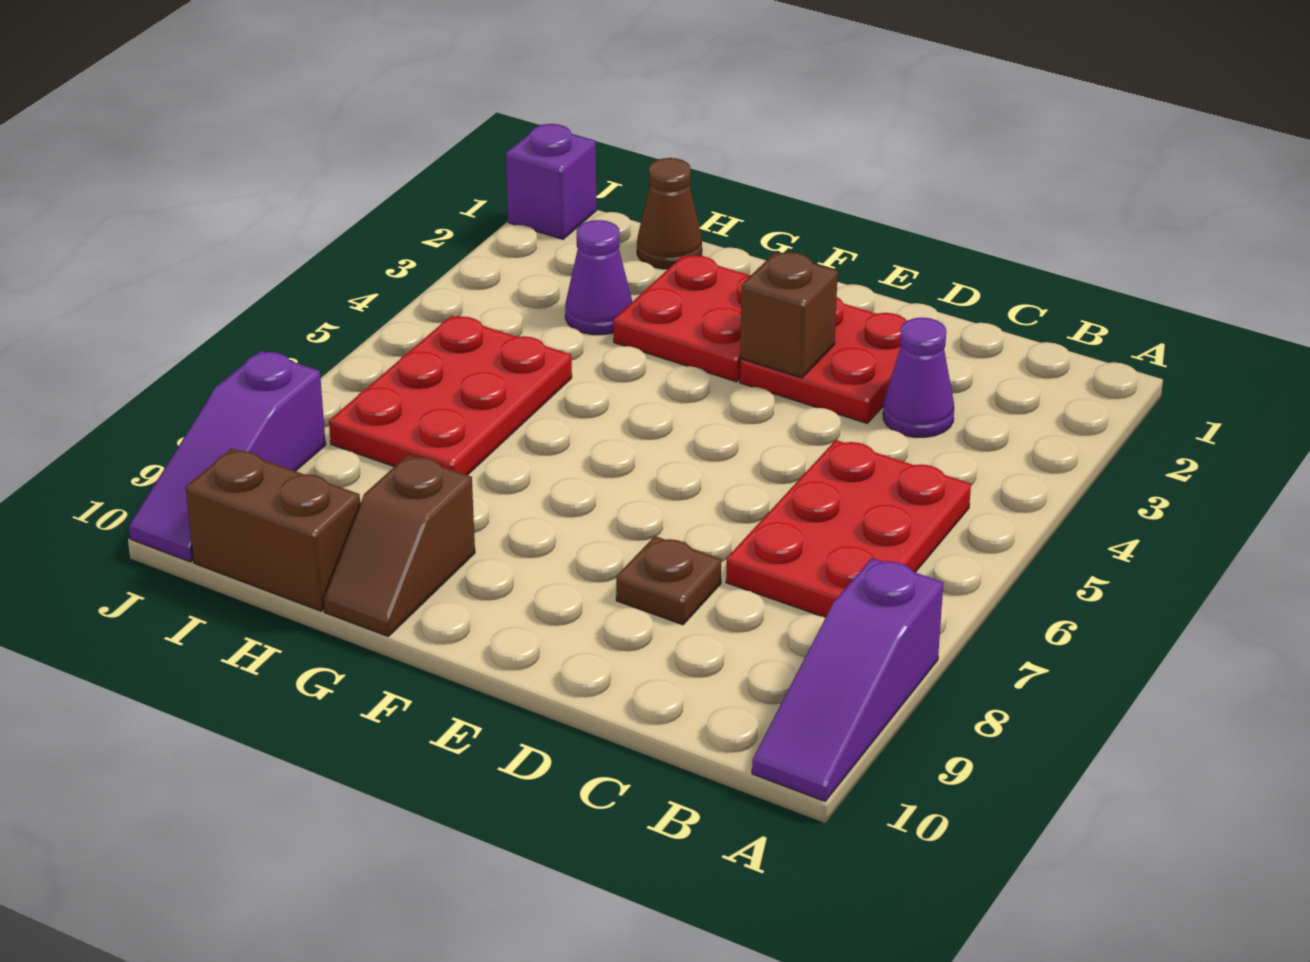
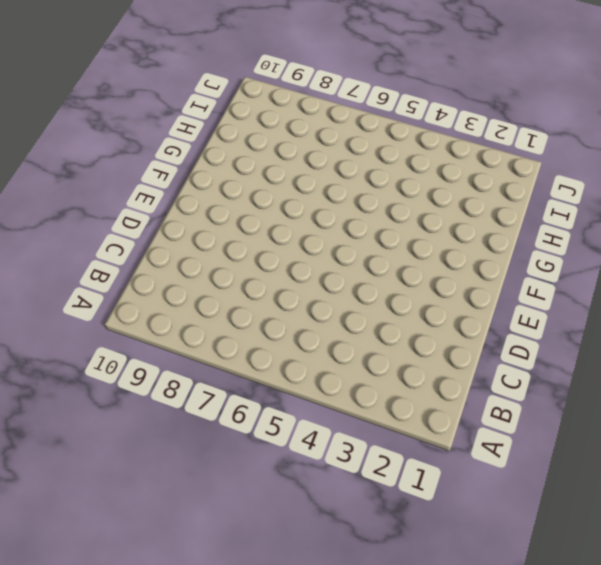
none -> purple slope A8:A10 level 1 top 8
none -> red plate B5:C7 level 1
none -> purple cone C3 level 1

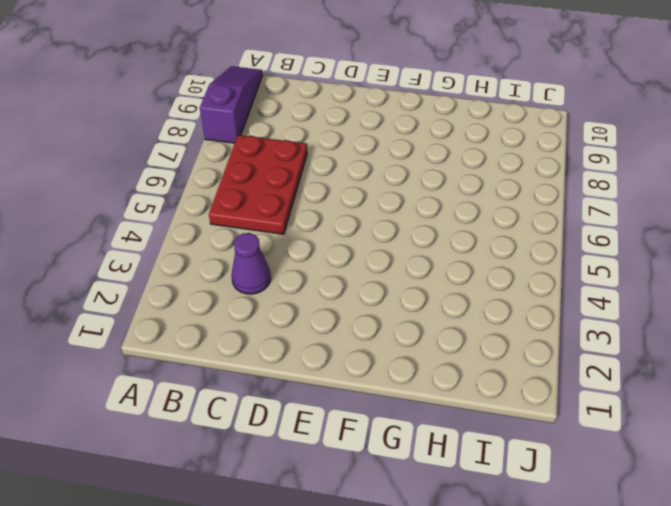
none -> red plate D2:E3 level 1
none -> brown plate D8 level 1
none -> red plate F2:G3 level 1

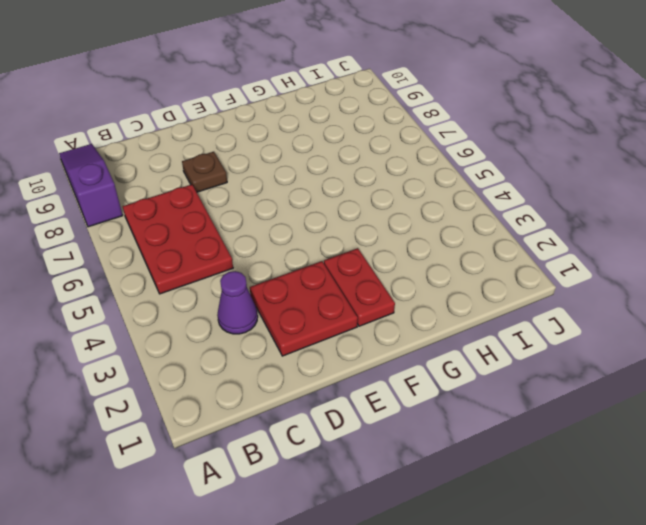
red plate F2:F3 level 1 -> red plate F2:G3 level 1
none -> brown slope G9:G10 level 1 top 9
none -> brown cone H1 level 1
none -> purple cone H3 level 1

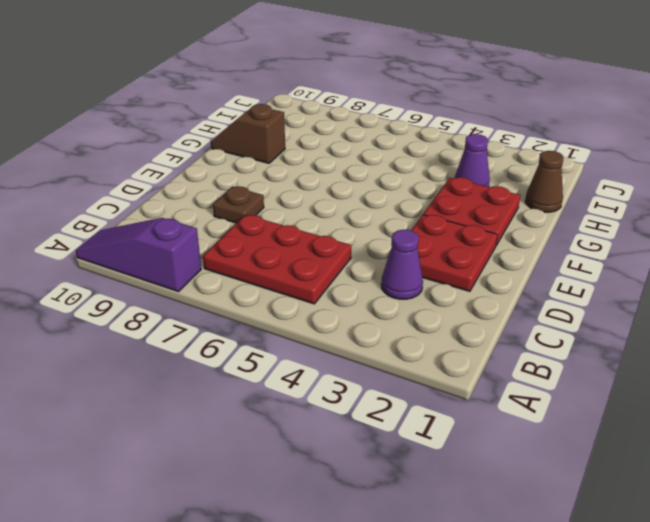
none -> red plate H5:I7 level 1
none -> brown brick H10:I10 level 1
none -> purple brick J1 level 1

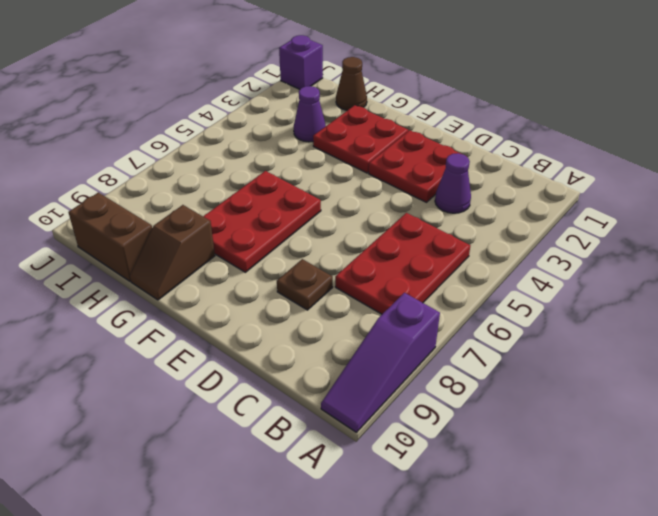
red plate F6:G8 level 1 -> red plate H5:I7 level 1
none -> purple slope J8:J10 level 1 top 8
none -> brown brick E3 level 2

